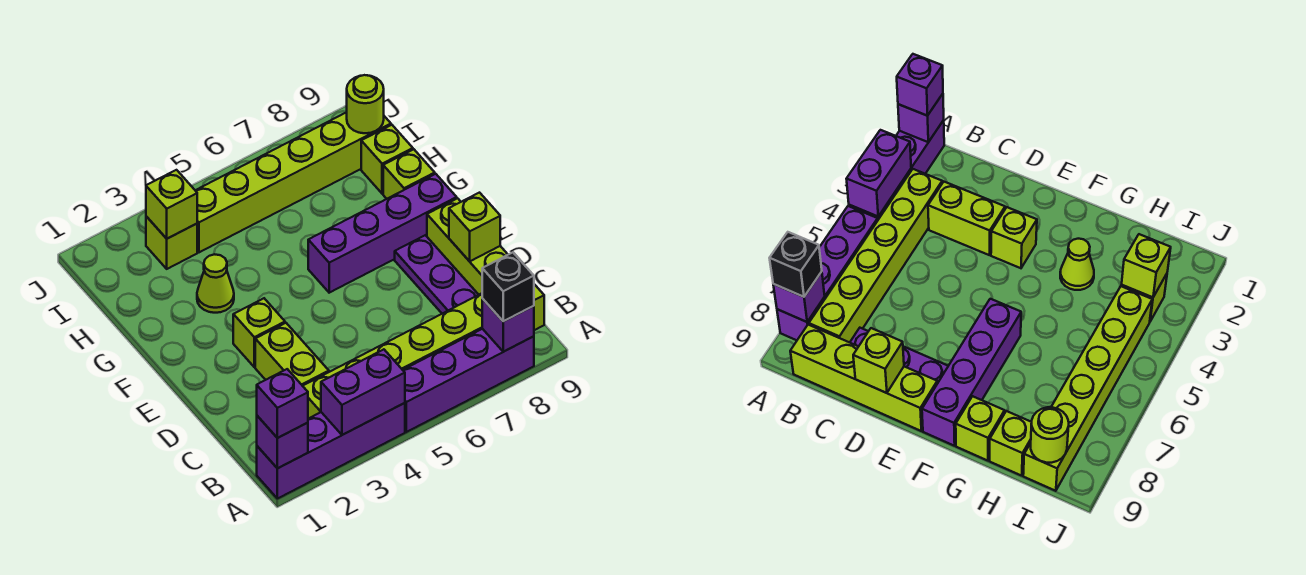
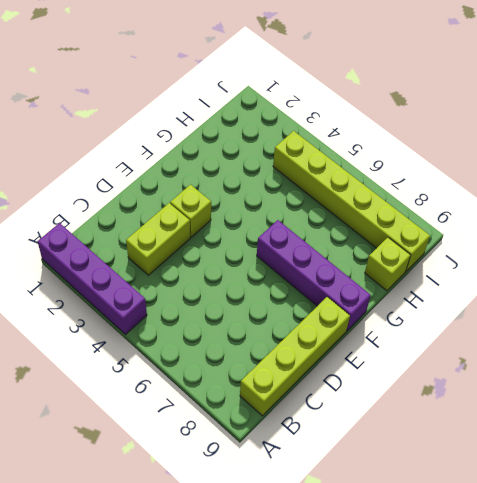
none -> purple brick A5:A8 level 1
none -> lime brick B3:B8 level 1
none -> purple plate C8:E8 level 1

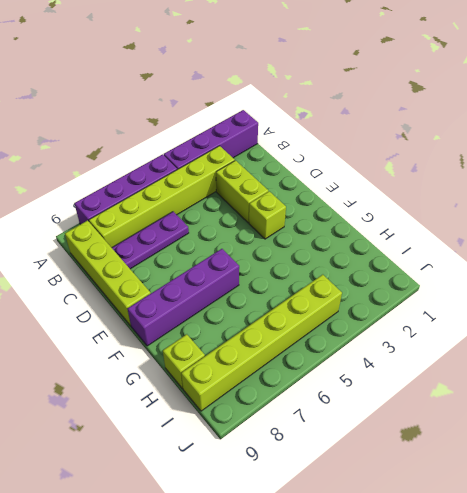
purple plate C6:C8 level 1 -> purple plate C8:E8 level 1
none -> lime cone G3 level 1
none -> lime brick G9 level 1
none -> lime brick I3 level 1

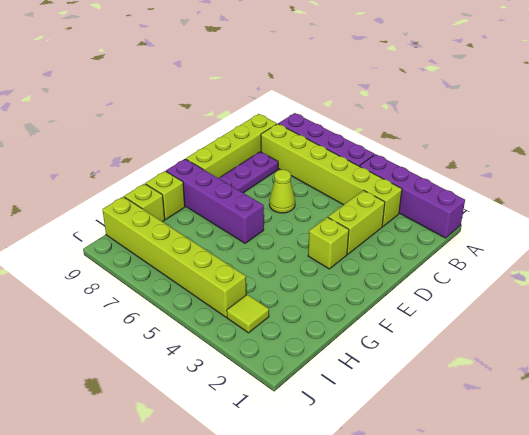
lime cone D6 level 1 -> lime cone G3 level 1
lime tile I3 level 1 -> lime brick I3 level 1
none -> purple brick A1 level 2
none -> purple brick A3:A4 level 2
none -> purple brick A8 level 2

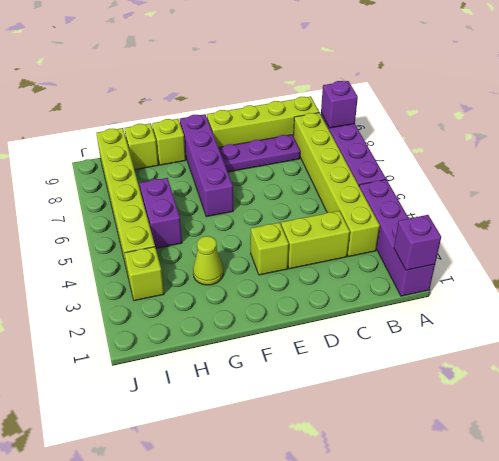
purple brick H5:H6 level 1 -> purple brick A3:A4 level 2
none -> lime brick D9 level 2
none -> lime brick I3 level 2
none -> lime round brick I9 level 2

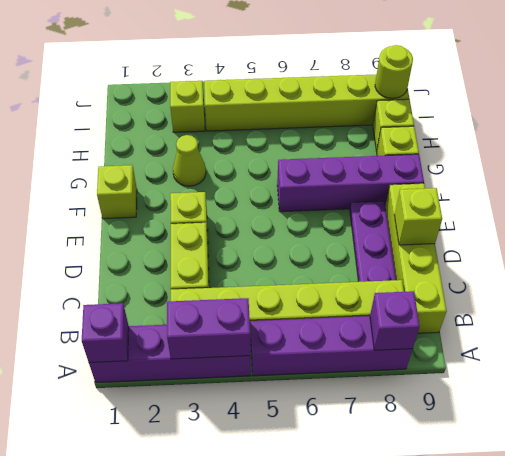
lime brick F1 level 1 -> lime brick I3 level 2
none -> purple brick A1 level 3
none -> black brick A8 level 3

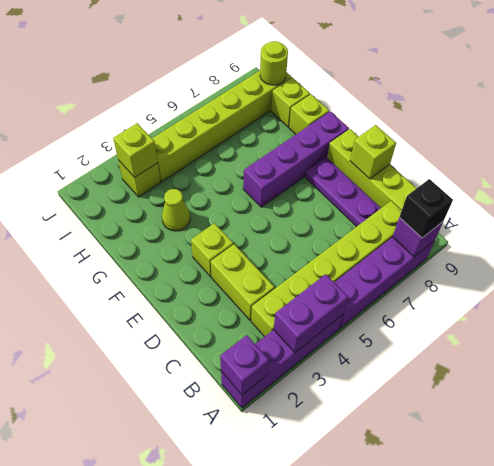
none -> purple brick A1 level 3

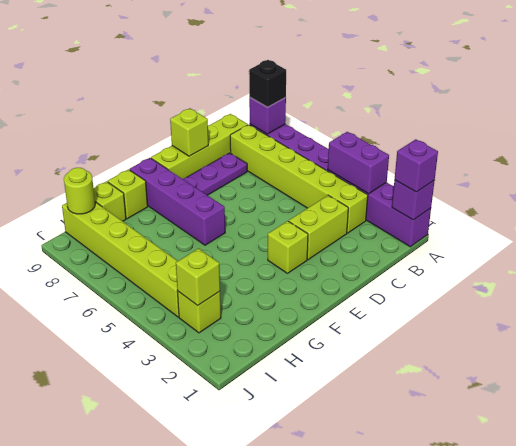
none -> lime cone G3 level 1

